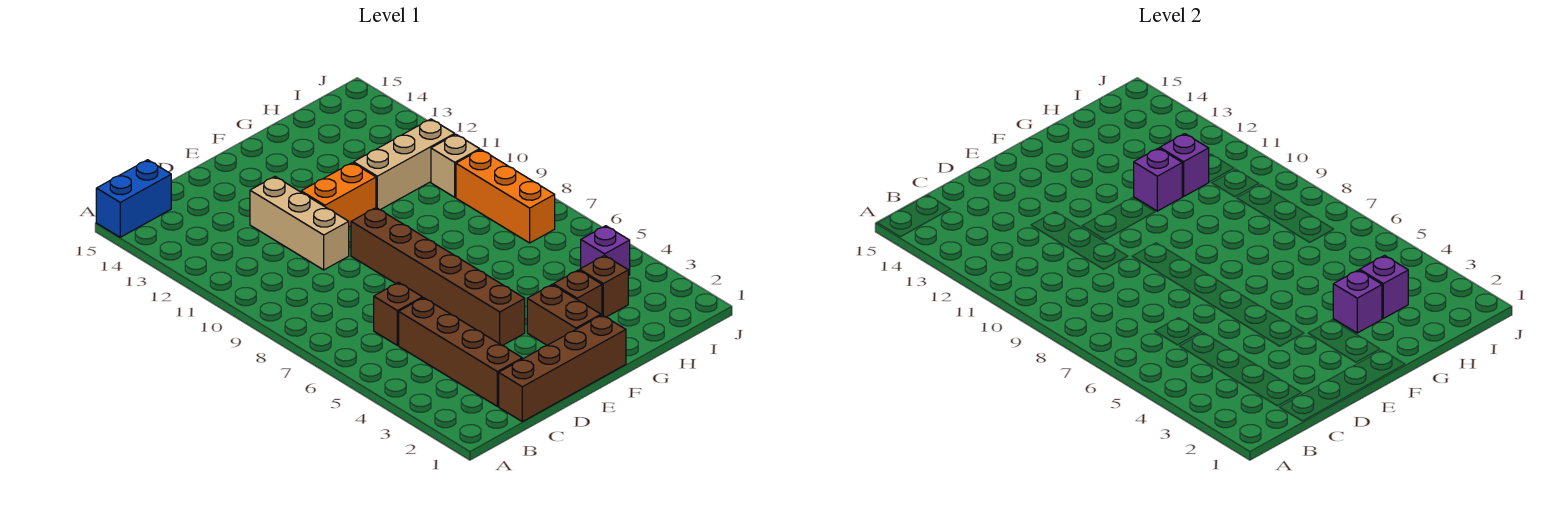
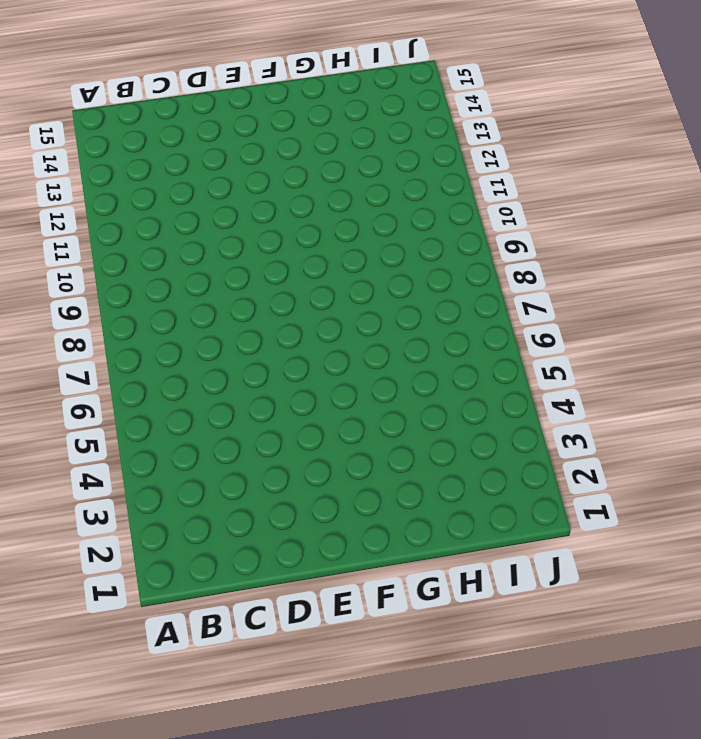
none -> blue brick A15:B15 level 1
none -> brown brick C1:F1 level 1
none -> brown brick C2:C5 level 1

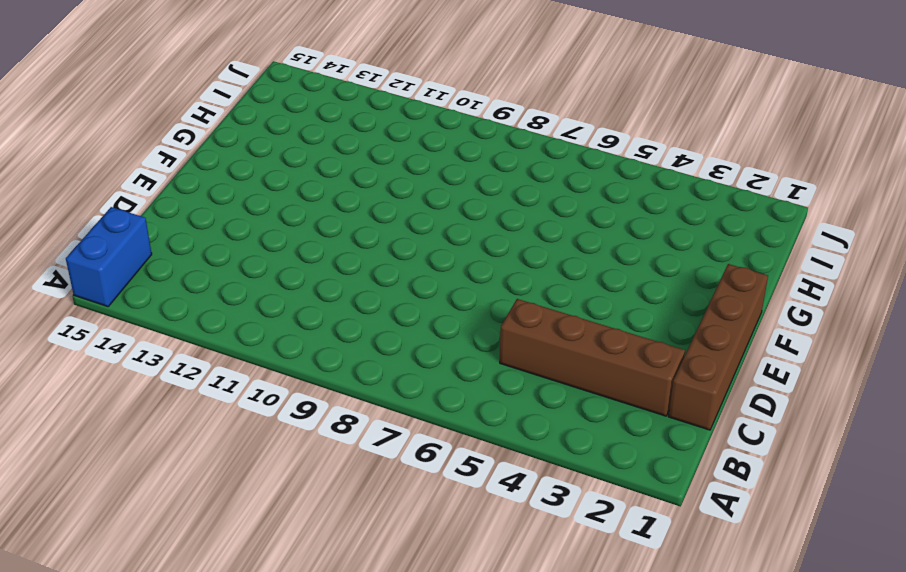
none -> brown brick C6 level 1
none -> tan brick D10:D12 level 1
none -> brown brick E4:E9 level 1

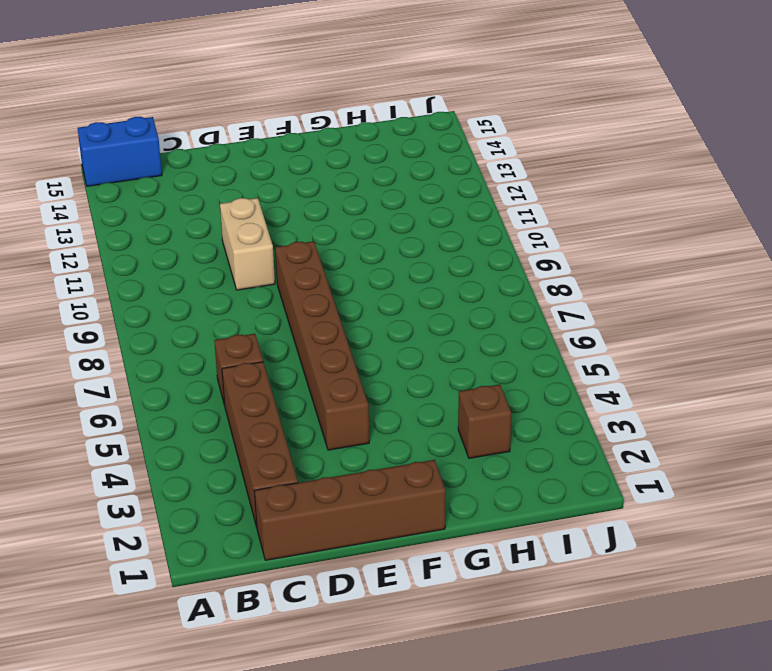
tan brick D10:D11 level 1 -> tan brick D10:D12 level 1
none -> orange brick E11:F11 level 1
none -> brown brick F2:F3 level 1
none -> brown brick G3 level 1

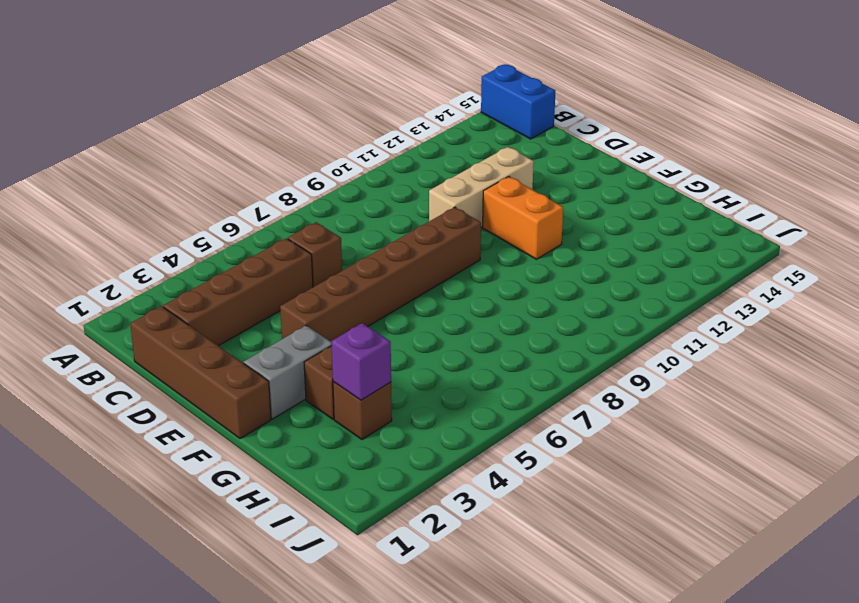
grey brick F2:F3 level 1 -> brown brick F2:F3 level 1
none -> tan brick G11:I11 level 1
none -> purple brick I4 level 1
none -> orange brick I7:I9 level 1

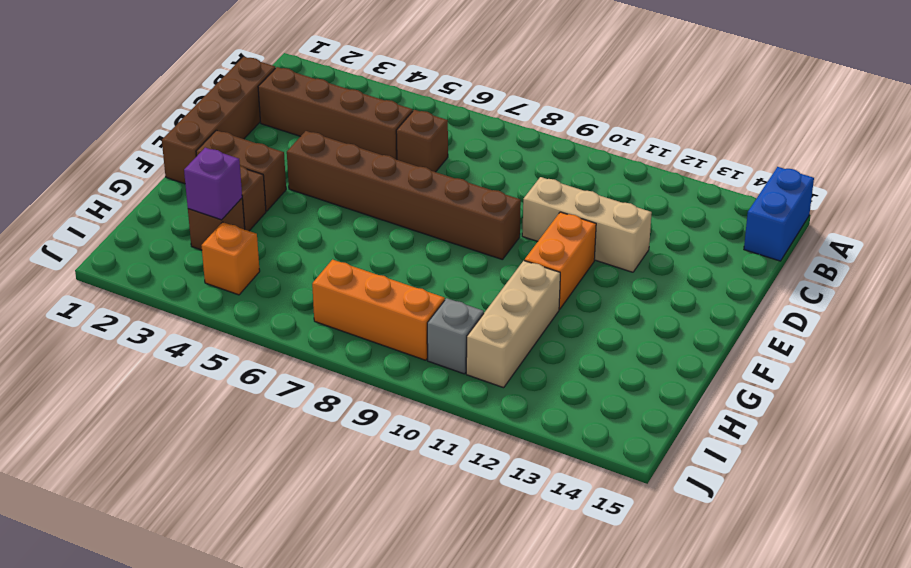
orange brick I4 level 1 -> purple brick I4 level 1
grey brick I10 level 1 -> tan brick I10 level 1
none -> purple brick G3 level 2
none -> purple brick G11 level 2
none -> purple brick H11 level 2

